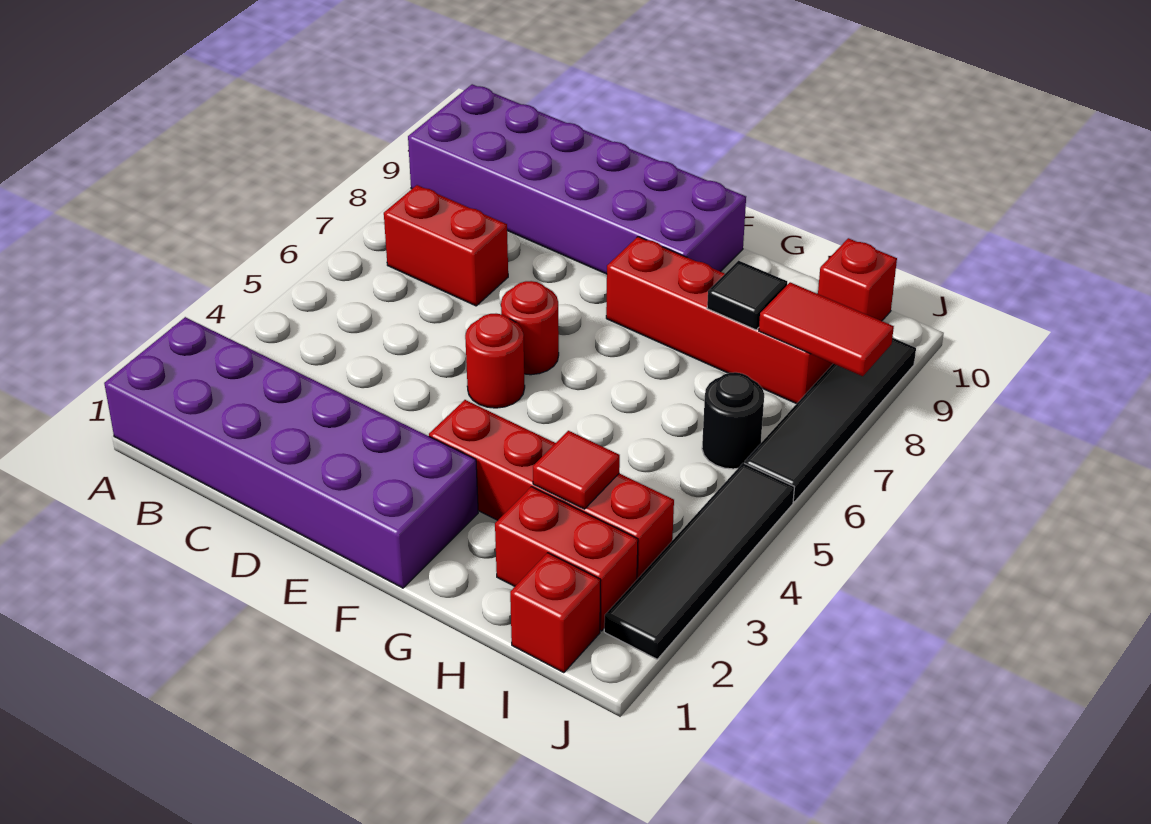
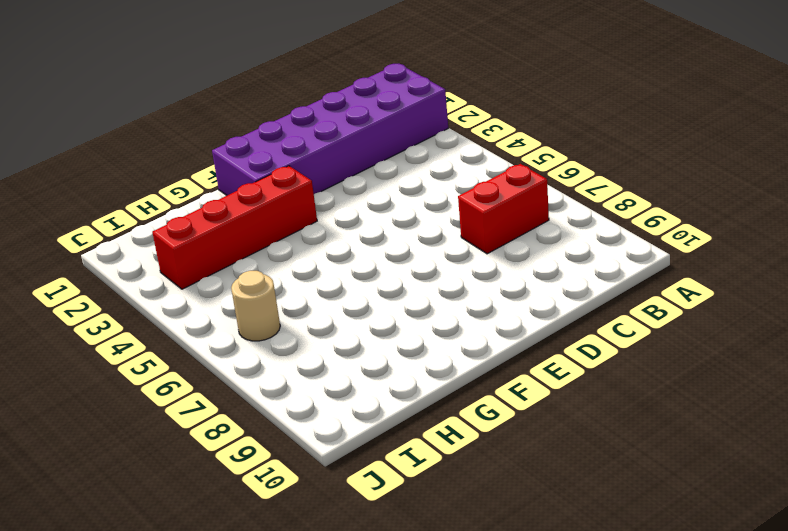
tan round brick I6 level 1 -> black round brick I6 level 1
none -> purple brick A9:F10 level 1
none -> red round brick E5 level 1
none -> red round brick E6 level 1

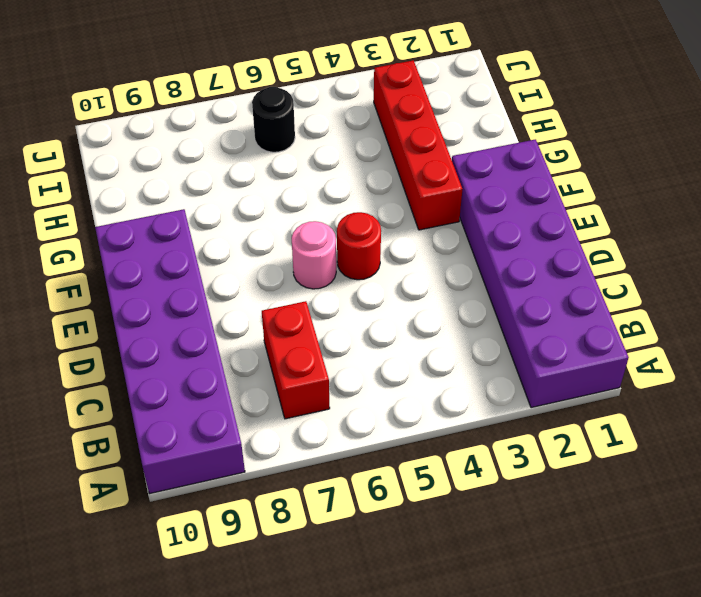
pink round brick E6 level 1 -> red round brick E6 level 1
none -> red brick F8:I8 level 1
none -> red brick H2:I2 level 1
none -> red brick I1 level 1

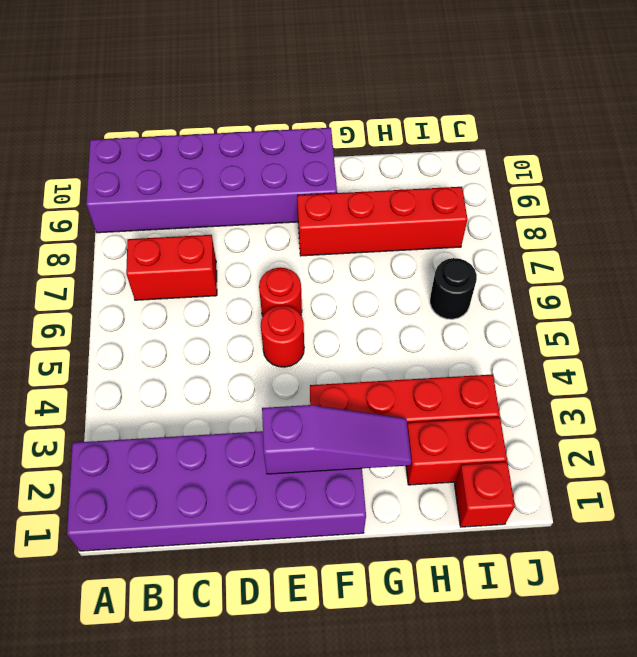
purple slope E2:G2 level 2 top E -> none
none -> red brick I10 level 1
none -> black tile J2:J5 level 1
none -> black tile J6:J9 level 1

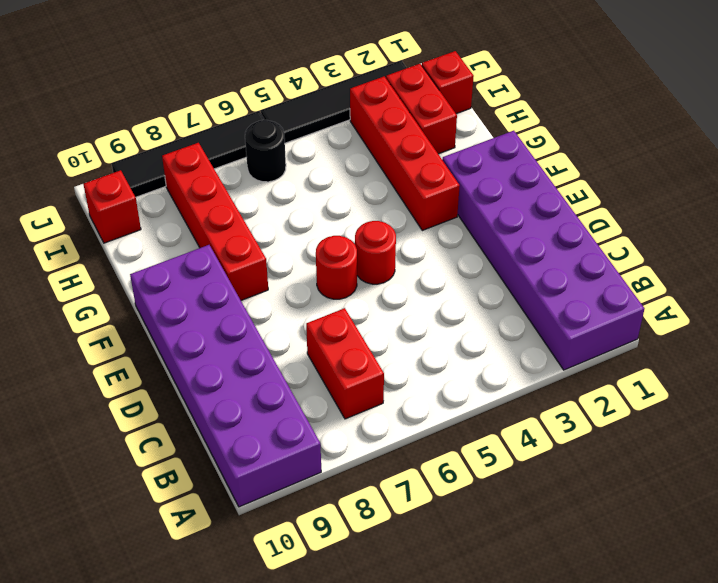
none -> red tile H3 level 2
none -> black tile H8 level 2
none -> red tile I8:J8 level 2

